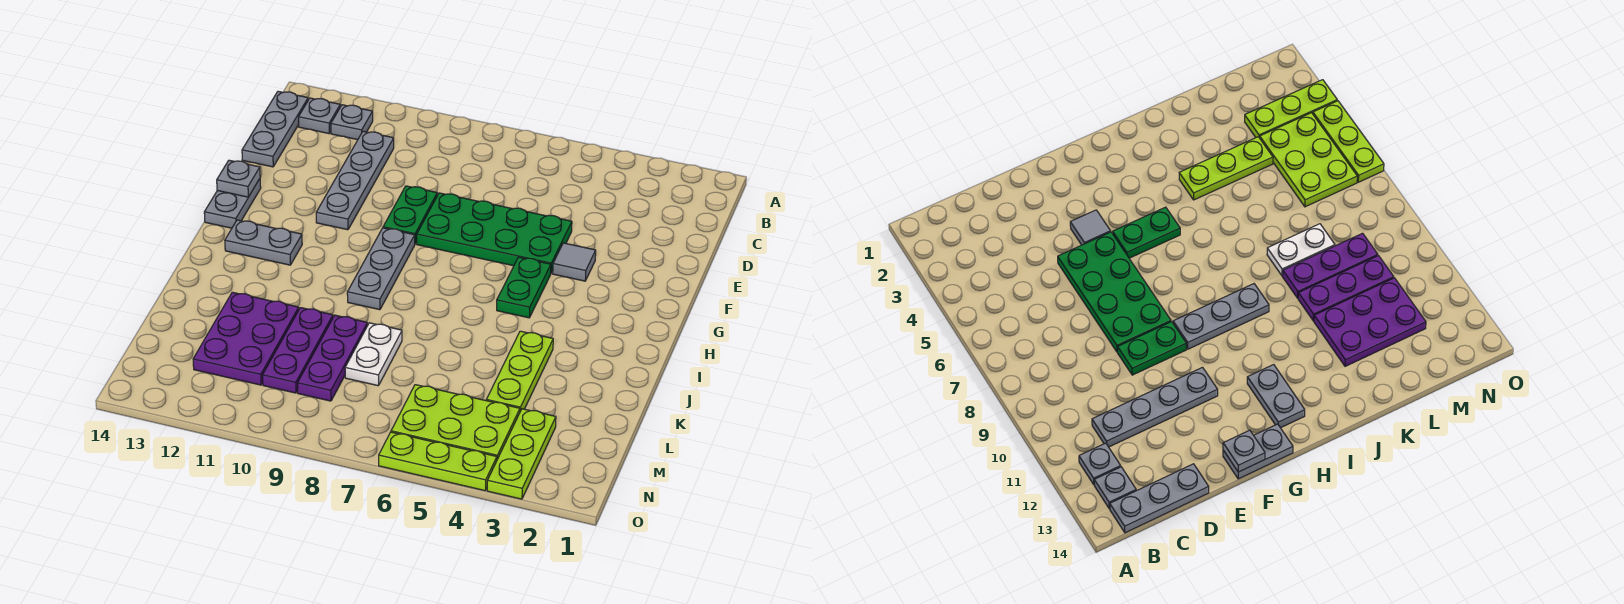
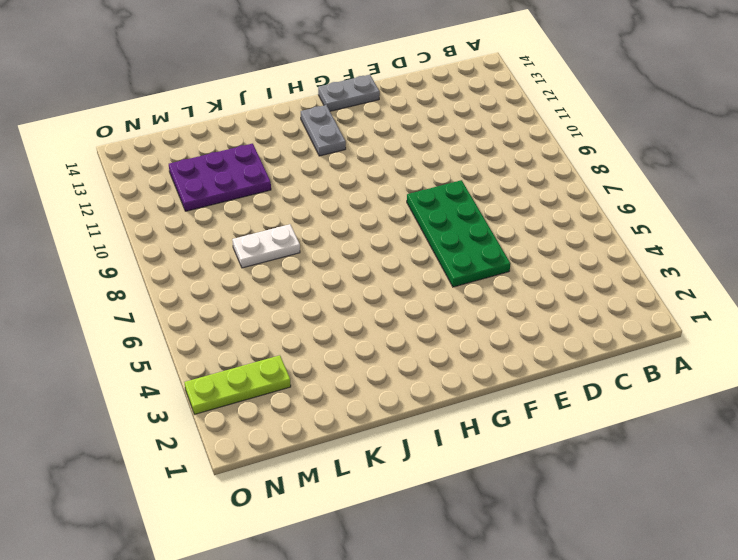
none -> grey plate B12 level 1
none -> grey plate B13 level 1
none -> grey plate B14:D14 level 1

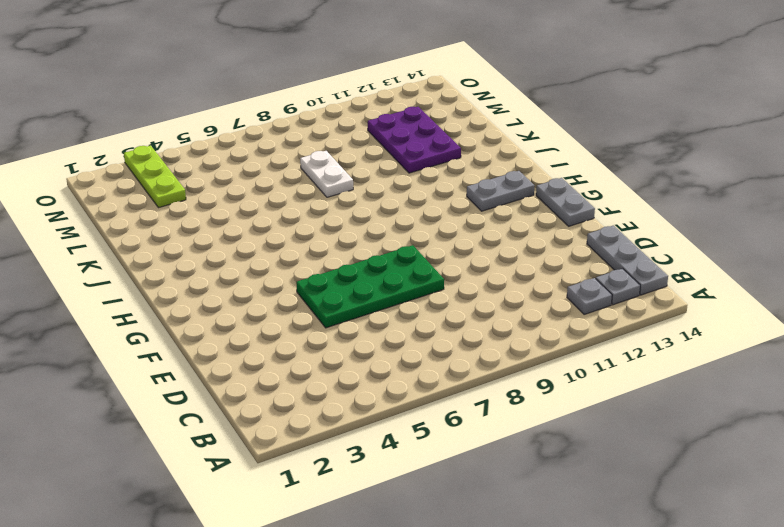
none -> grey plate C11:F11 level 1
none -> green plate E9:F9 level 1
none -> grey tile F4 level 1

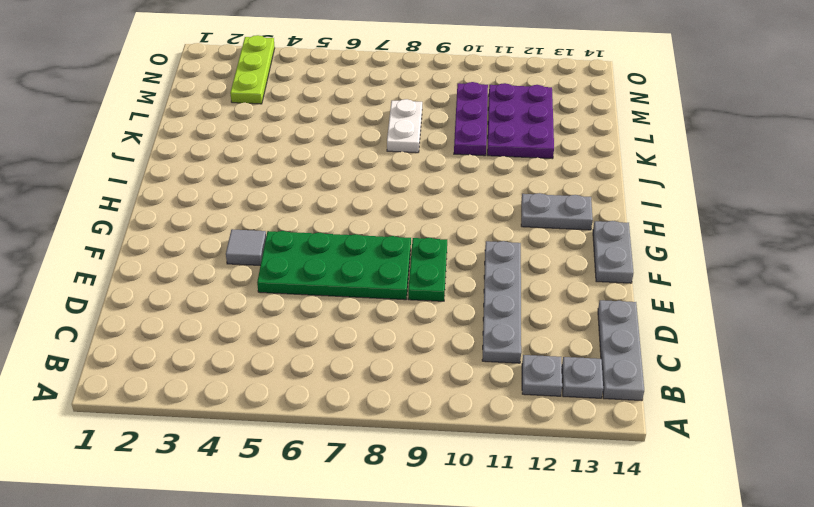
none -> green plate G5:H5 level 1
none -> grey plate G9:I9 level 1
none -> lime plate J4:L4 level 1

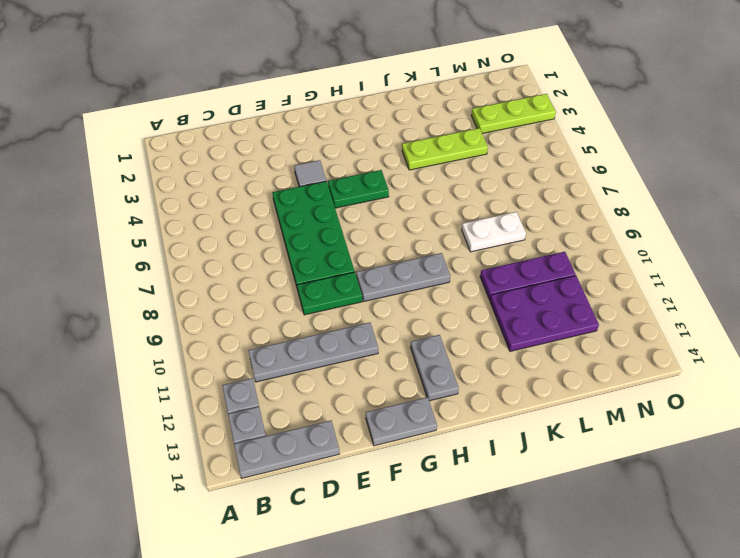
none -> purple plate K9:M9 level 1
none -> lime plate M4:N6 level 1
none -> lime plate O4:O6 level 1

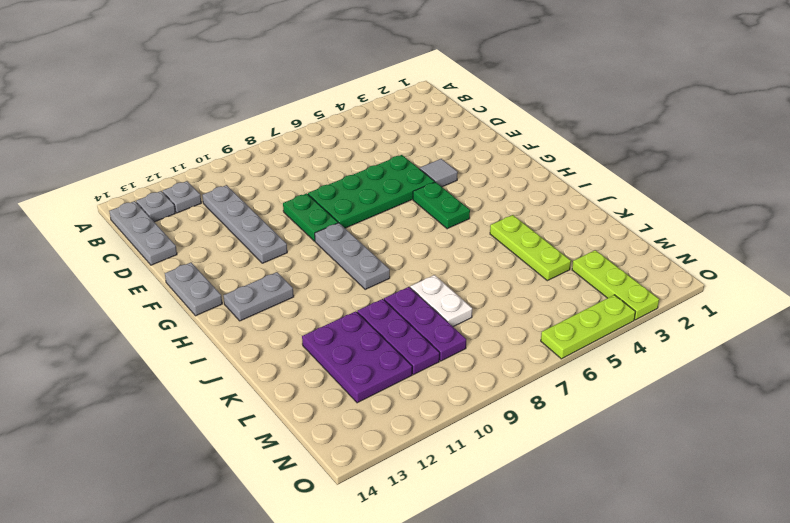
none -> lime plate M4:N6 level 1
none -> grey plate F14 level 2

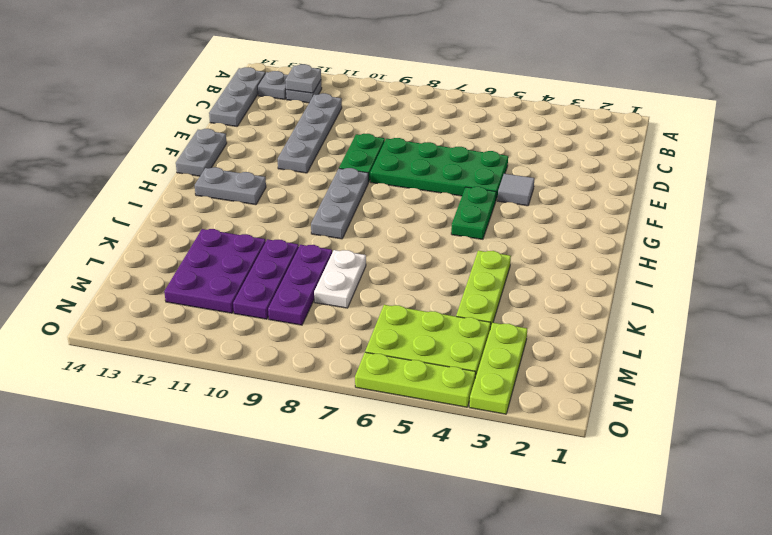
grey plate B12 level 2 -> grey plate F14 level 2

